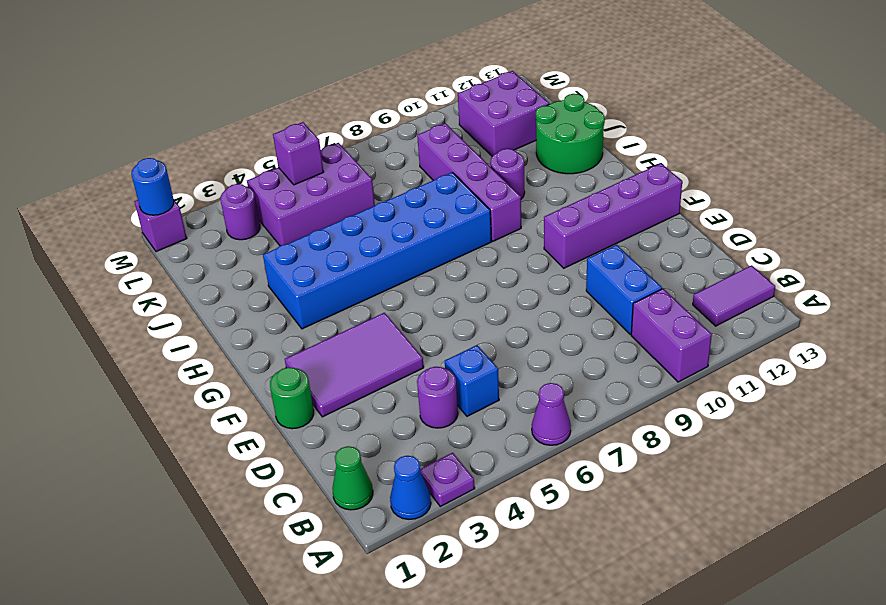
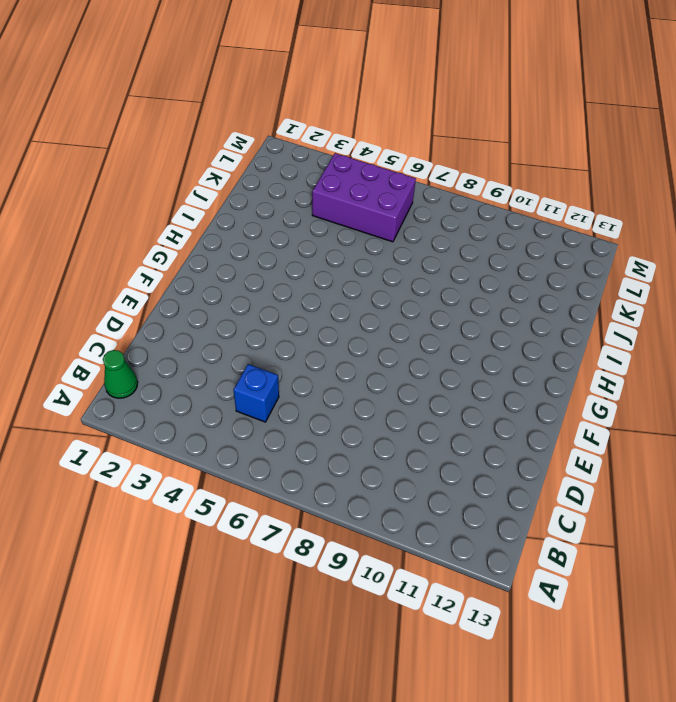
none -> blue cone A2 level 1
none -> purple plate A3 level 1
none -> purple cone A6 level 1

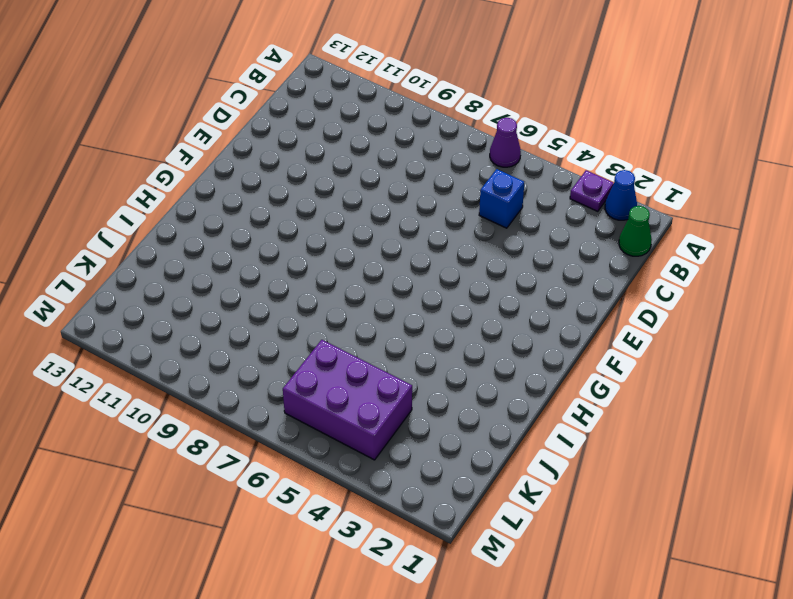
none -> purple brick A10:B10 level 1
none -> purple tile B12:B13 level 1
none -> purple round brick C4 level 1

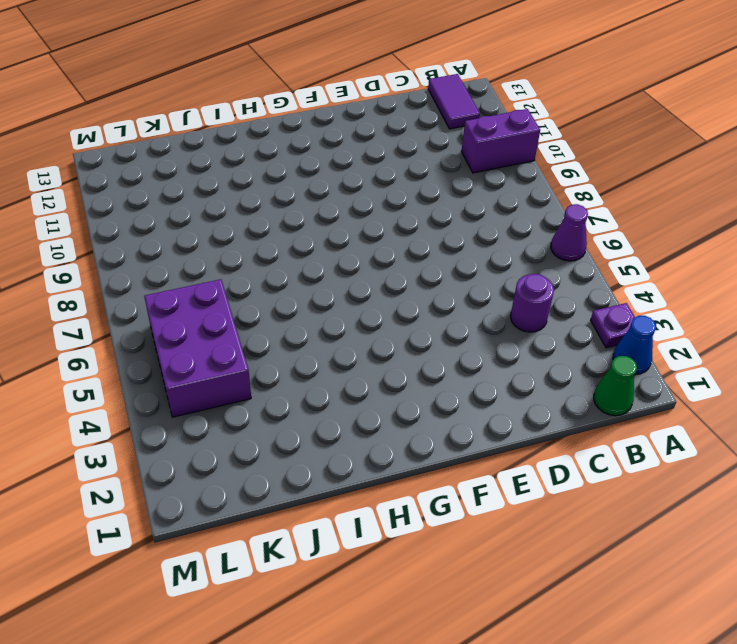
none -> blue brick C5 level 1
none -> blue brick C10:D10 level 1
none -> green round brick E1 level 1

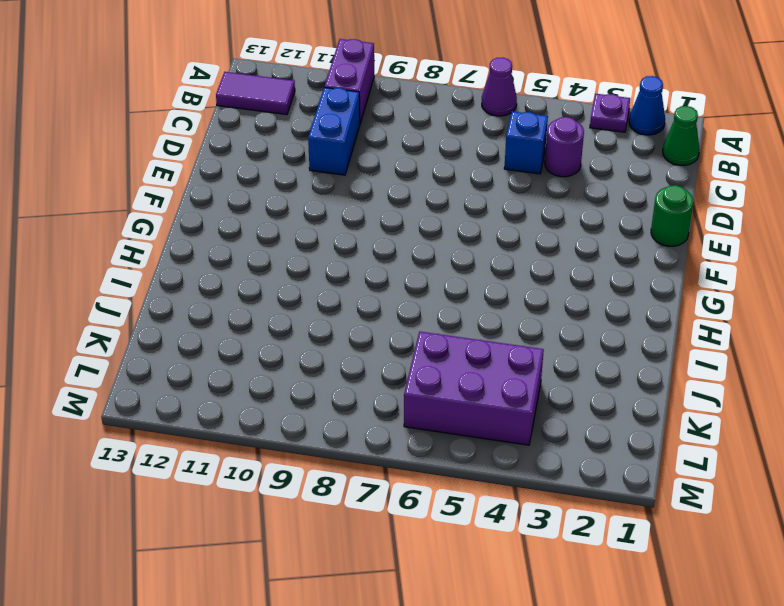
none -> purple tile E2:F4 level 1
none -> purple brick F10:F13 level 1
none -> blue brick H3:I8 level 1

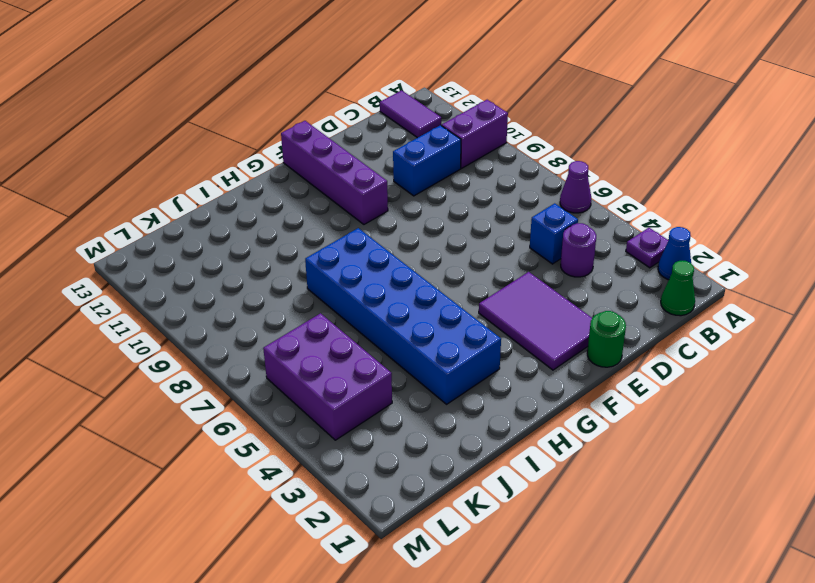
none -> purple brick H9:K9 level 1
none -> purple round brick I10 level 1
none -> green round brick I12:J13 level 1

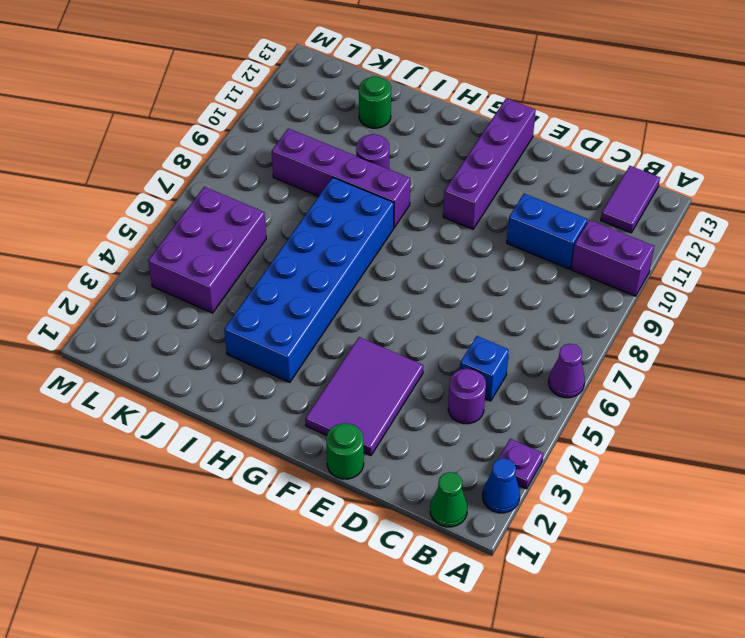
green round brick J12 level 1 -> green round brick I12:J13 level 1
none -> purple brick K11:L12 level 1
none -> purple round brick L3 level 1
none -> purple brick M1 level 1

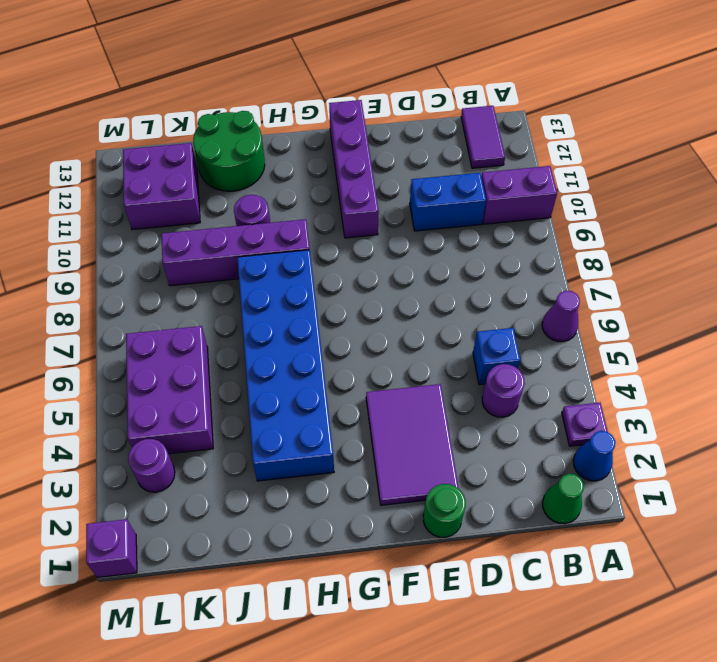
none -> purple brick L5 level 2
none -> blue round brick M1 level 2

